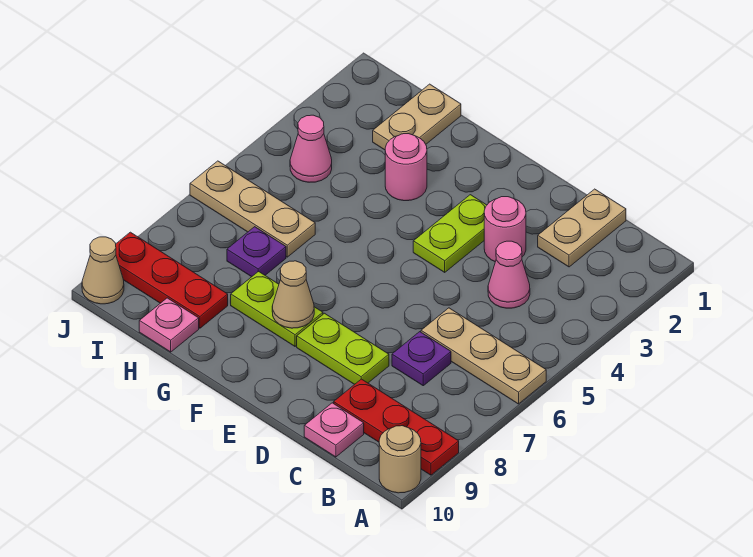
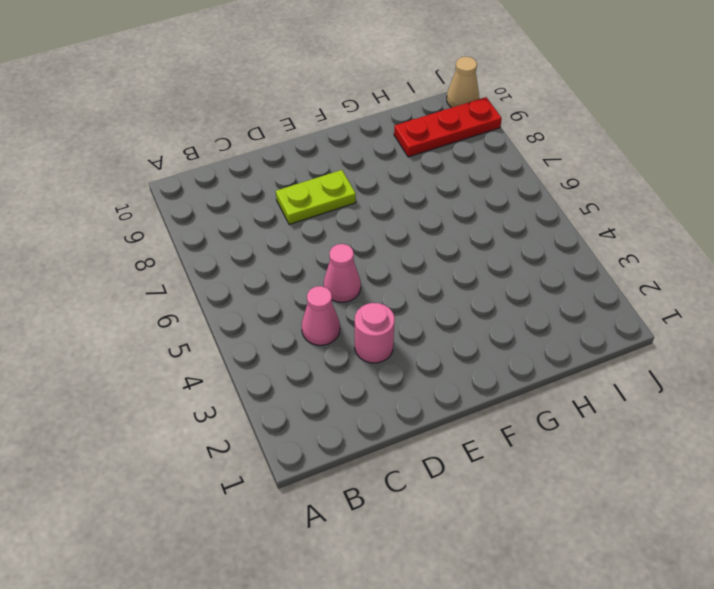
pink cone D5 level 1 -> pink cone I4 level 1
none -> tan plate A6:C6 level 1
none -> red plate A9:C9 level 1
none -> tan round brick A10 level 1

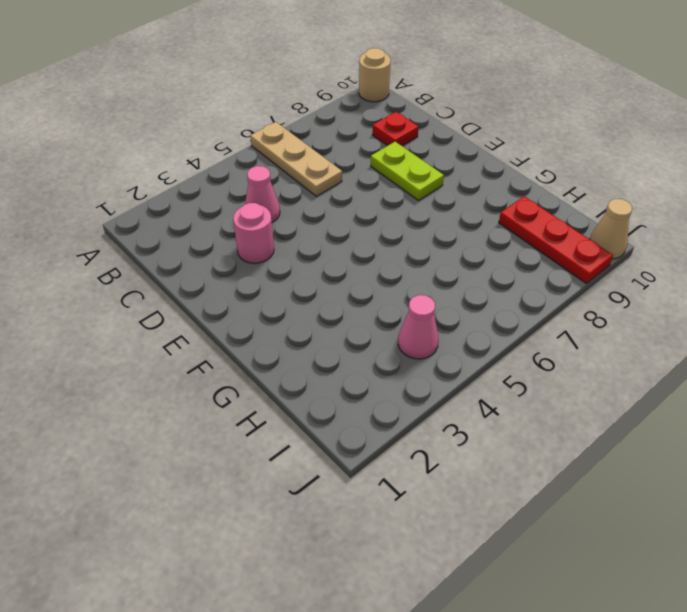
red plate C9 level 1 -> red plate A9:C9 level 1
none -> tan plate C1:C2 level 1
none -> purple plate C7 level 1
none -> pink plate C10 level 1

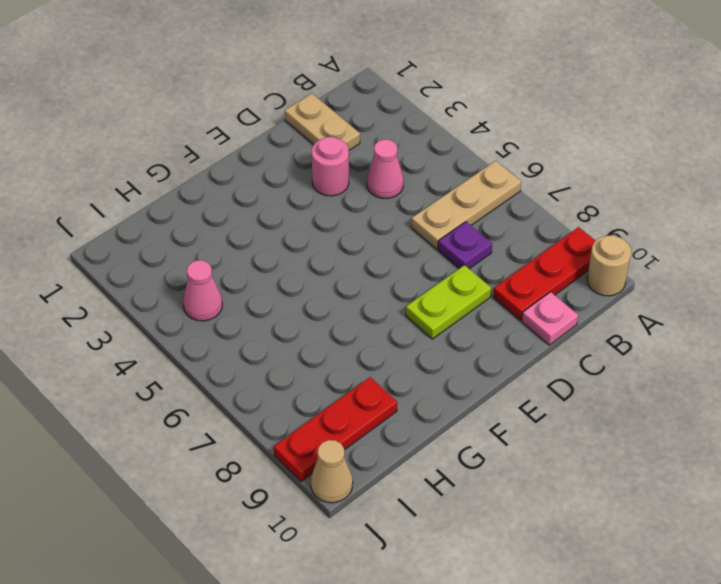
none -> lime plate E3:E4 level 1
none -> lime plate F8:G8 level 1
none -> pink round brick G3 level 1

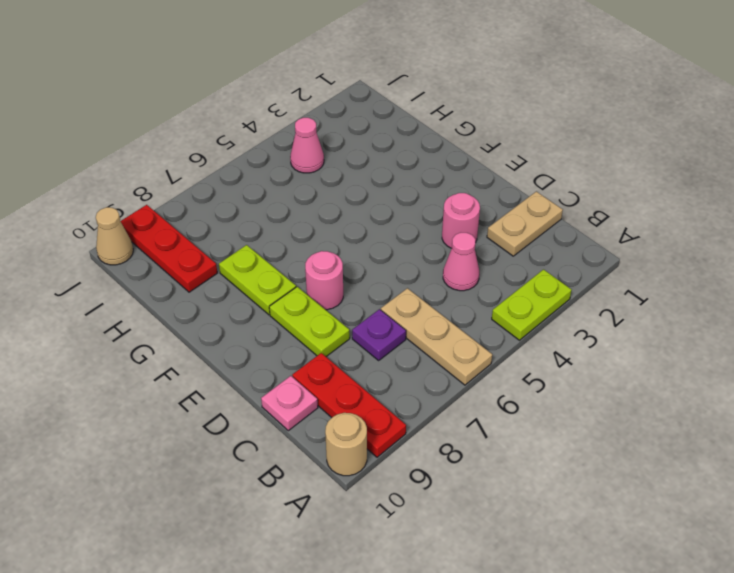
lime plate A3:A4 level 1 -> lime plate E3:E4 level 1
pink round brick E7 level 1 -> pink round brick G3 level 1
none -> tan plate H1:H2 level 1
none -> tan plate H6:J6 level 1
none -> purple plate H7 level 1

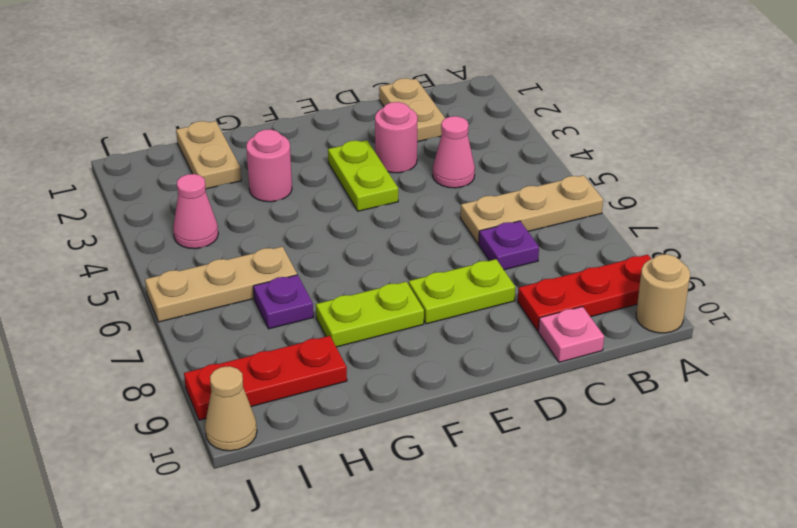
none -> pink plate H10 level 1
none -> tan cone F8 level 2

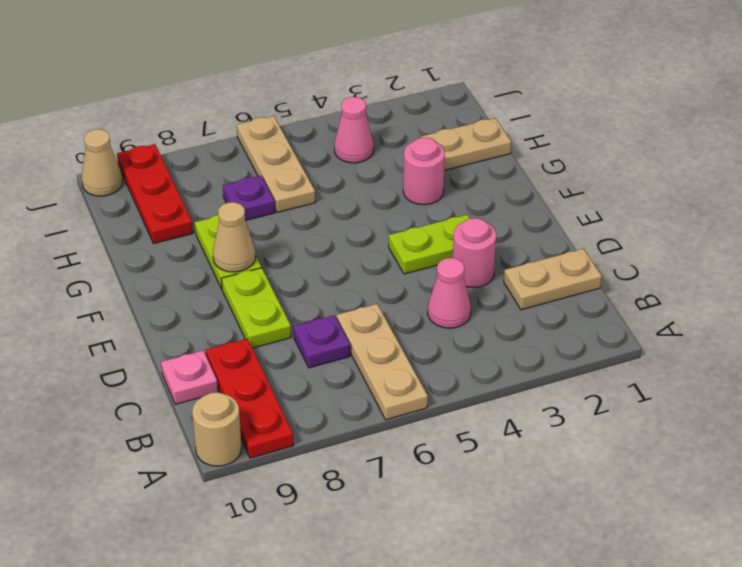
none -> pink plate H10 level 1

